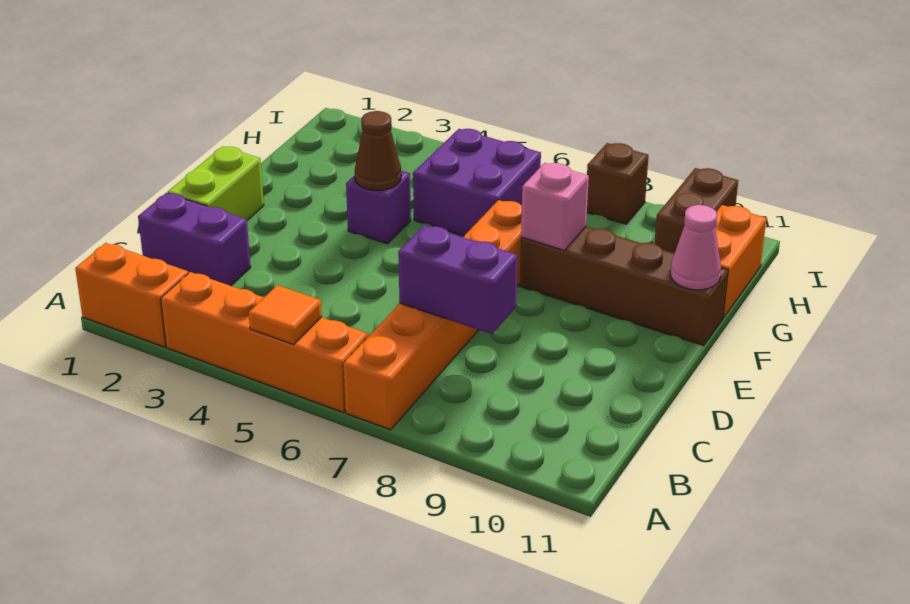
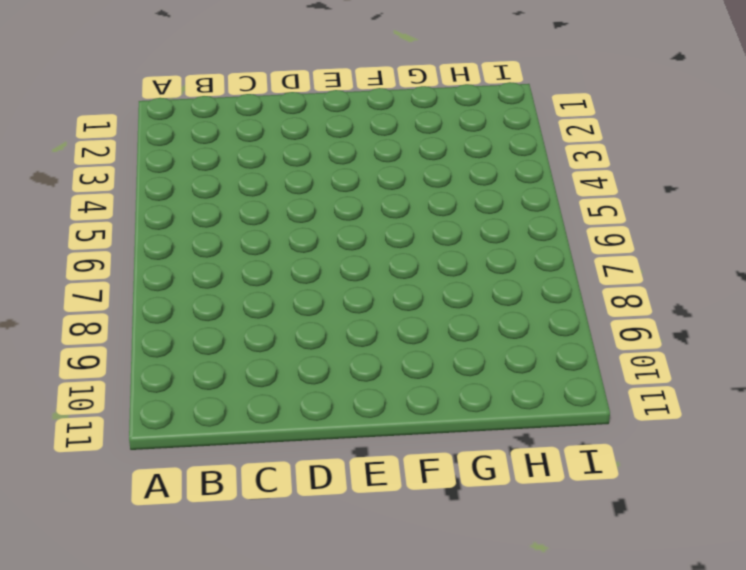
none -> orange brick A1:A2 level 1
none -> orange brick A3:A6 level 1
none -> orange brick A7:F7 level 1

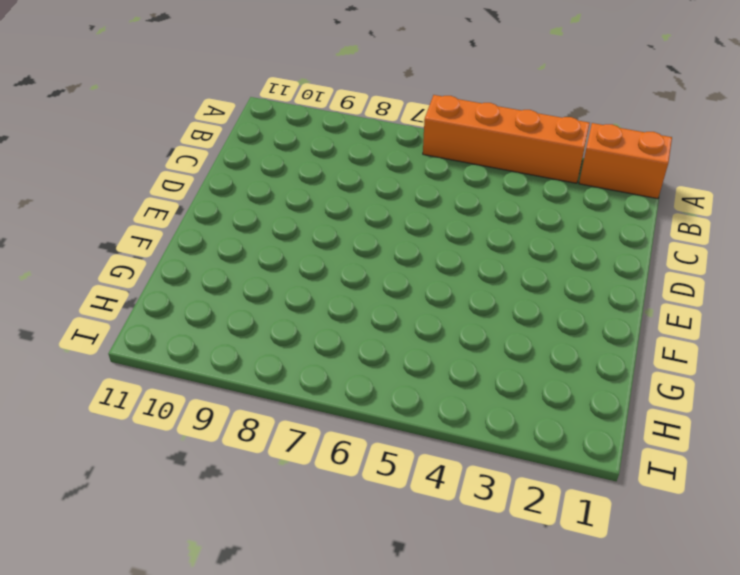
none -> orange brick A7:F7 level 1
none -> purple brick C1:C2 level 1
none -> lime brick D1:E1 level 1

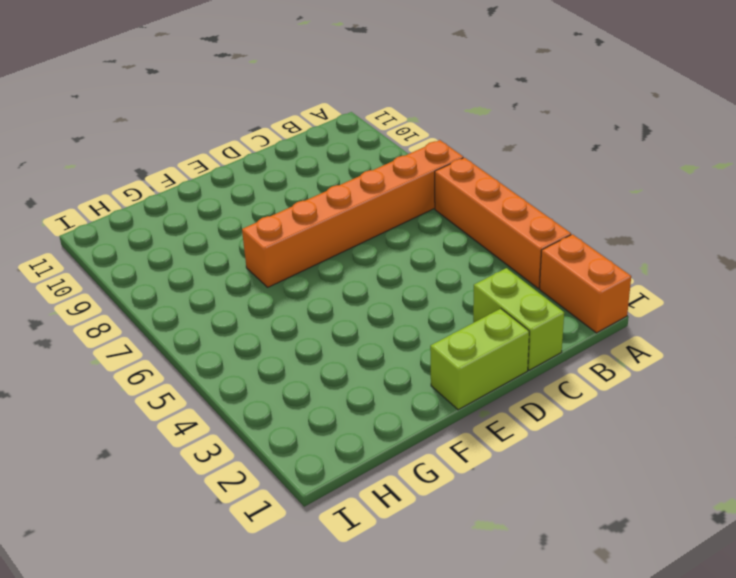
lime brick C1:C2 level 1 -> purple brick C1:C2 level 1
none -> purple brick F4 level 1
none -> brown brick F8:F11 level 1
none -> purple brick G5:H6 level 1

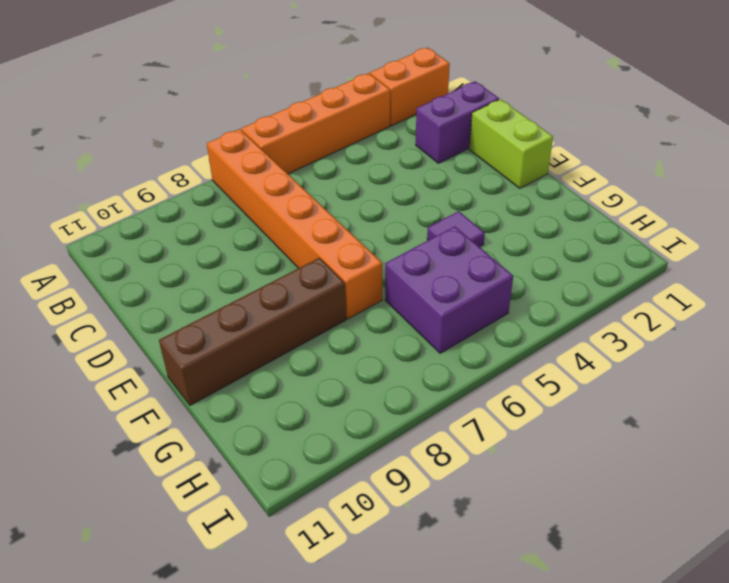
purple tile F4 level 1 -> purple brick F4 level 1
none -> orange brick G11:H11 level 1
none -> brown brick H10:I10 level 1
none -> brown brick I8 level 1

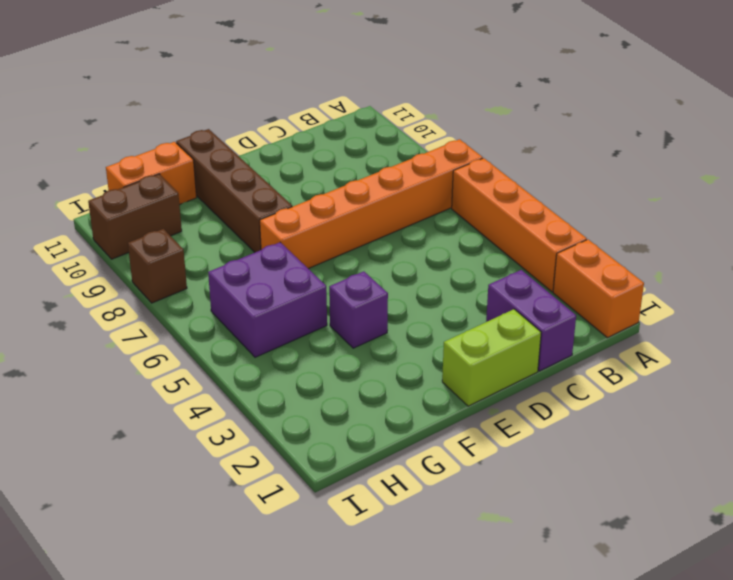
none -> orange tile A5 level 2
none -> purple brick C7:C8 level 2
none -> brown cone F4 level 2

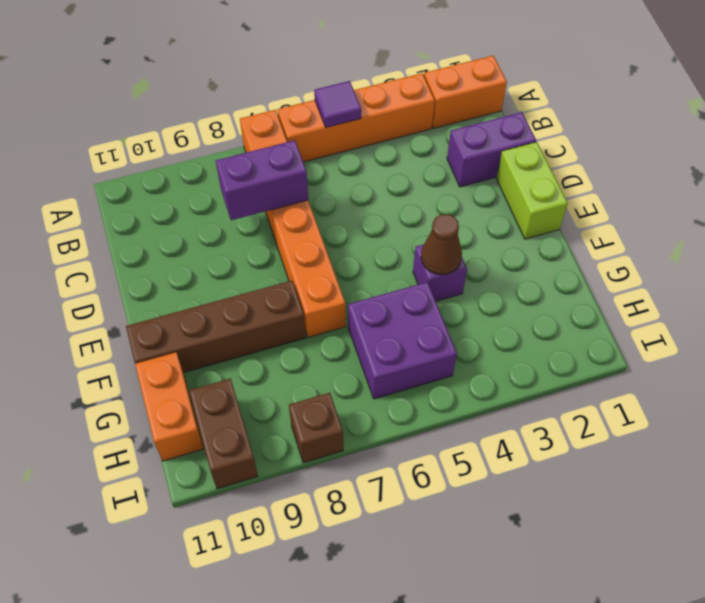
purple tile A5 level 2 -> orange tile A5 level 2
none -> pink brick F8 level 2
none -> pink cone F11 level 2

